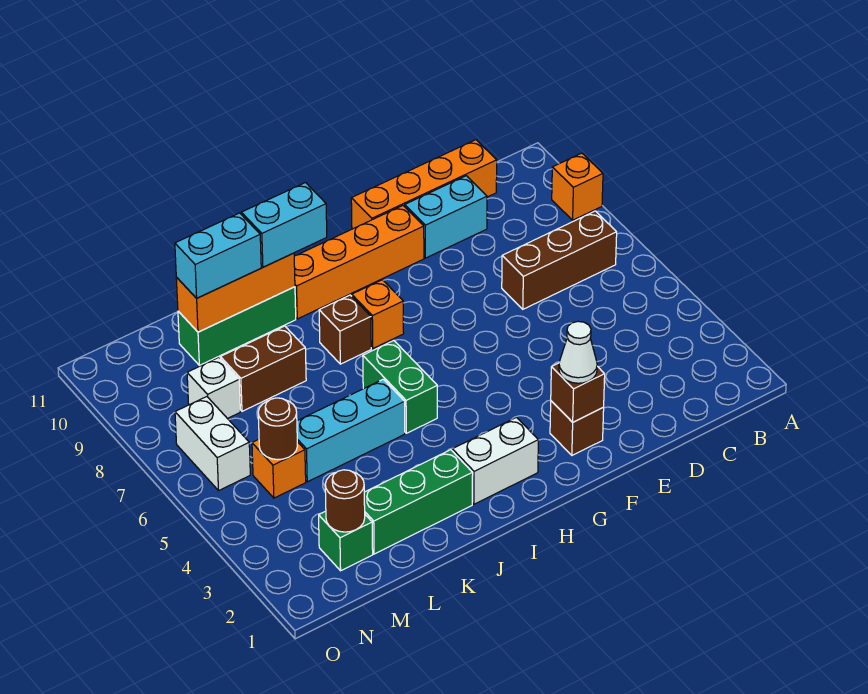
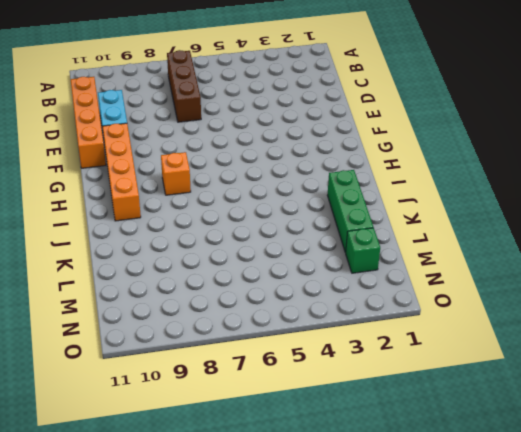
none -> orange brick A9 level 1
none -> brown brick F2 level 1
none -> white brick H2:I2 level 1

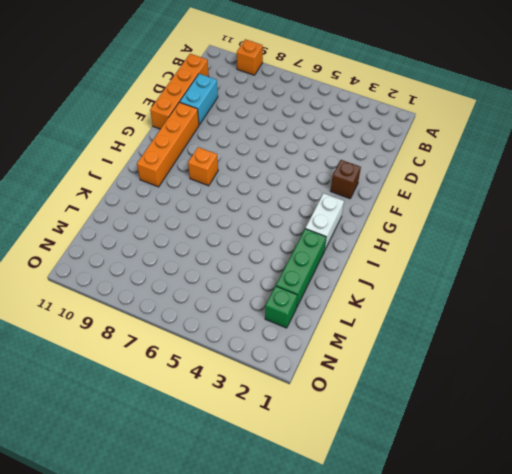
none -> brown brick B7:D7 level 1
none -> green brick I5:I6 level 1
none -> brown brick I8 level 1

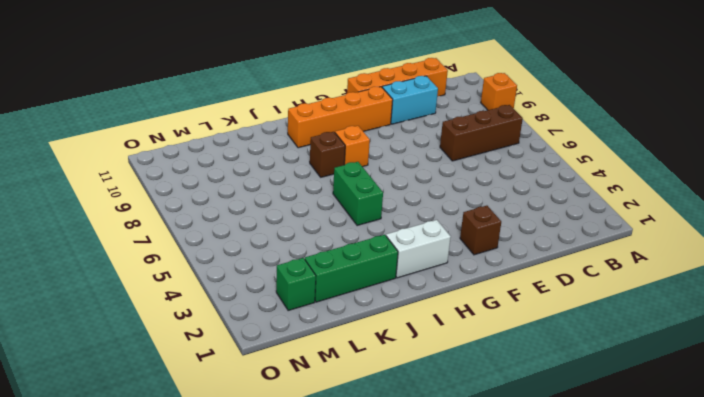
none -> cyan brick J5:L5 level 1
none -> green brick J10:L10 level 1
none -> brown brick K8:L8 level 1

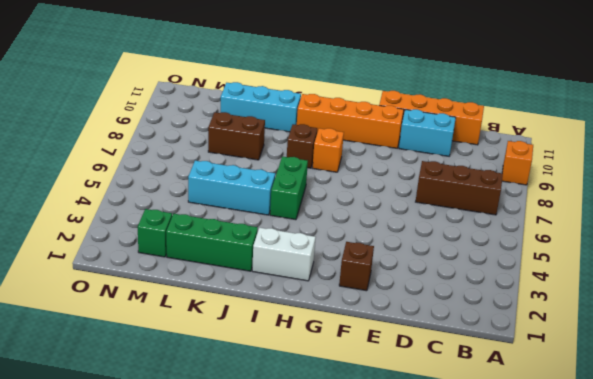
cyan brick J10:L10 level 1 -> green brick J10:L10 level 1
none -> orange brick M5 level 1
none -> white brick M8 level 1
none -> white brick N6:N7 level 1

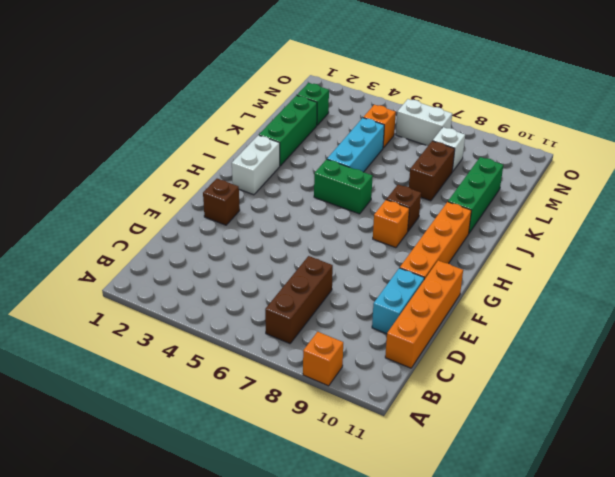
none -> brown brick F2 level 2
none -> orange brick J10:L10 level 2
none -> brown round brick M2 level 2

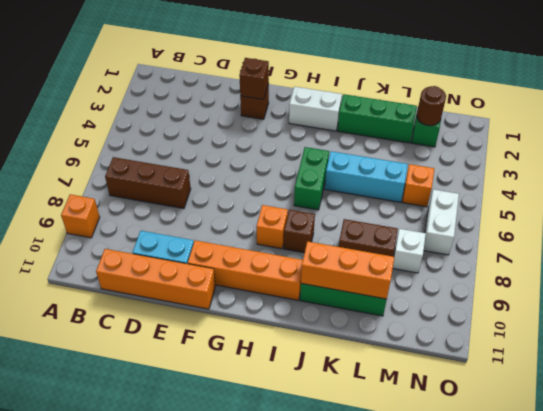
none -> brown round brick M5 level 2
none -> white cone F2 level 3
none -> cyan brick I10:J10 level 3

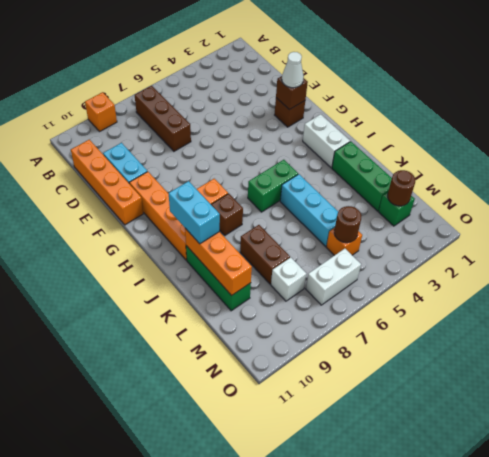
none -> cyan brick K10:L10 level 3

